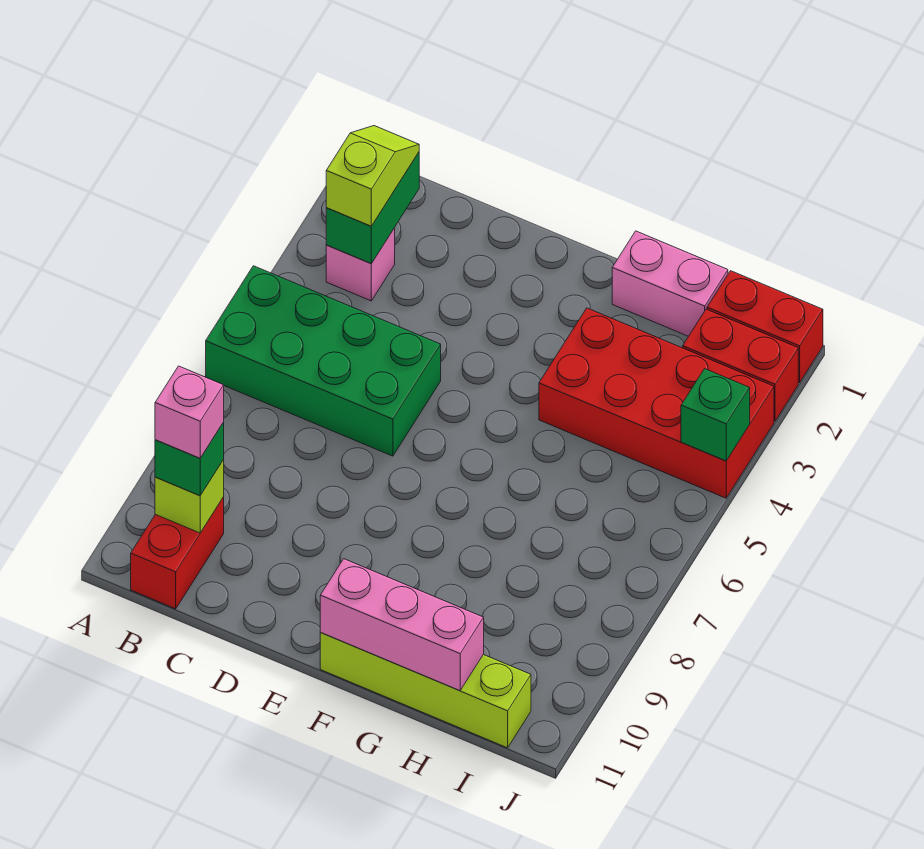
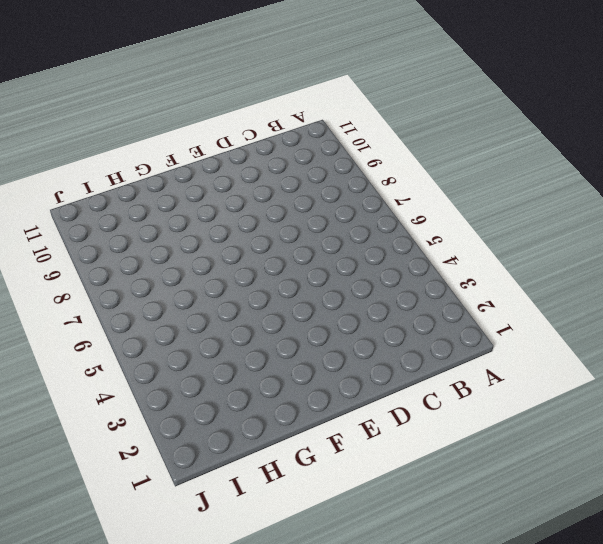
none -> green brick A5:D6 level 1
none -> pink brick B3 level 1
none -> red brick B10:B11 level 1

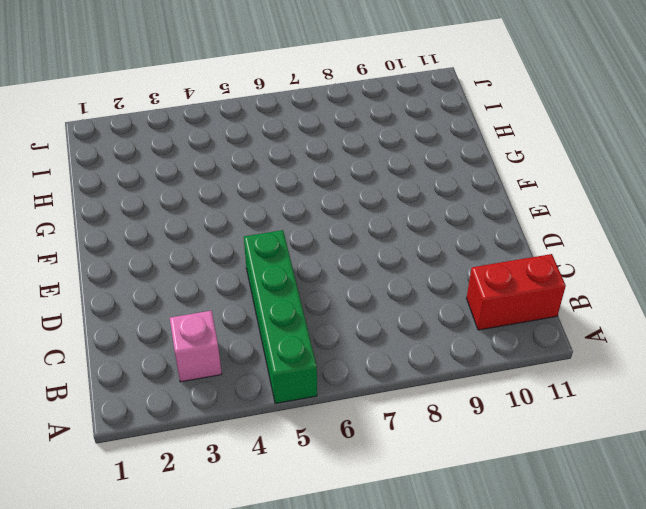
green brick A5:D5 level 1 -> green brick A5:D6 level 1
none -> lime brick F11:I11 level 1
none -> pink brick G1:H1 level 1
none -> red brick G3:J4 level 1

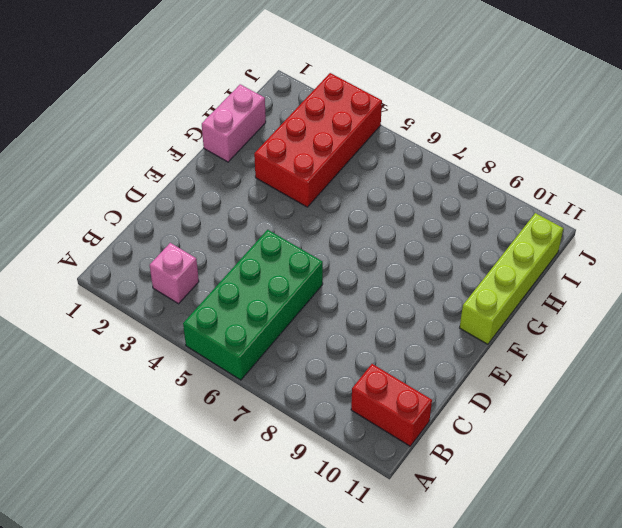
none -> red brick I1:J1 level 1
none -> red brick I2:J2 level 1
none -> green brick B2:B3 level 2

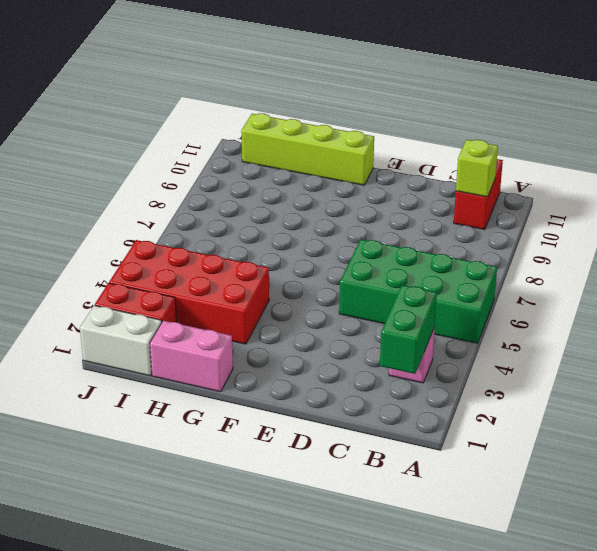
white brick I1:J1 level 1 -> red brick I1:J1 level 1
none -> pink brick F11:H11 level 2
none -> green brick J4 level 2
none -> lime slope B2:B3 level 3 top 3

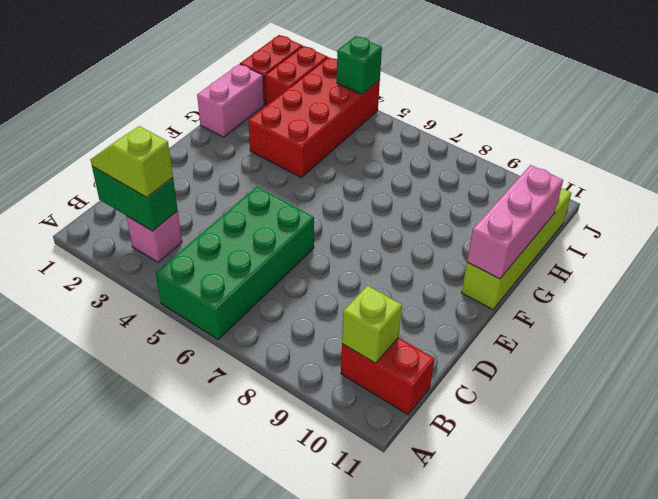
none -> green brick B10 level 3
none -> pink brick B10 level 4

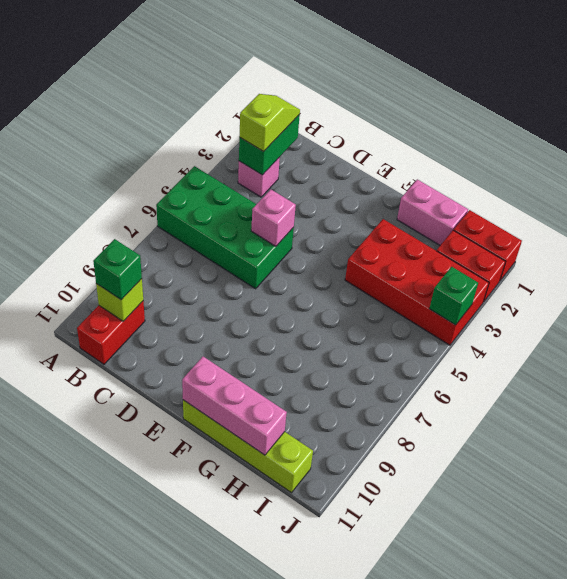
pink brick D5 level 2 -> pink brick B10 level 4

